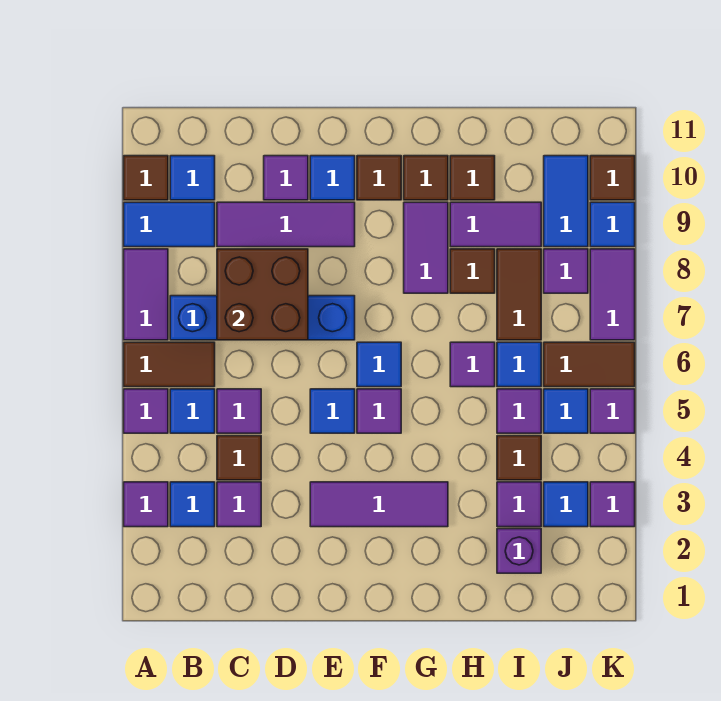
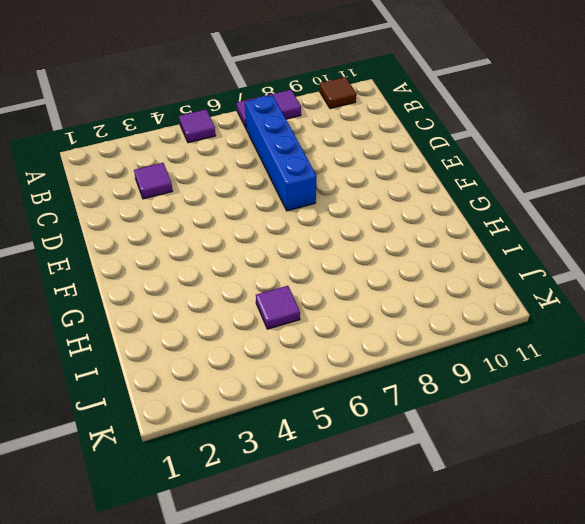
none -> purple tile A3 level 1
none -> brown tile A6:B6 level 1
none -> blue tile A9:B9 level 1
none -> blue tile B3 level 1

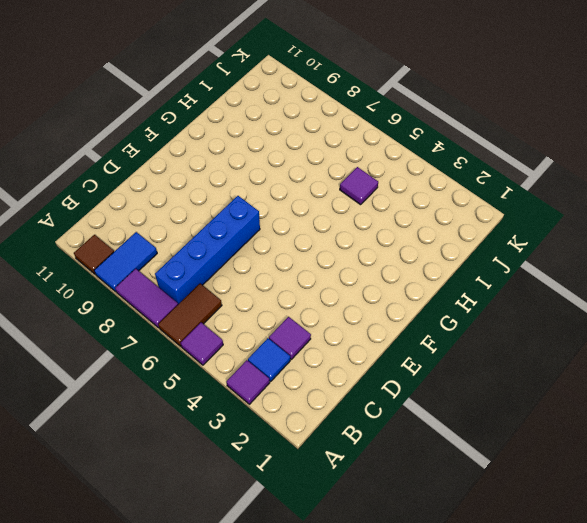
none -> blue tile B5 level 1
none -> blue tile B10 level 1
none -> brown tile C4 level 1
none -> purple tile C5 level 1

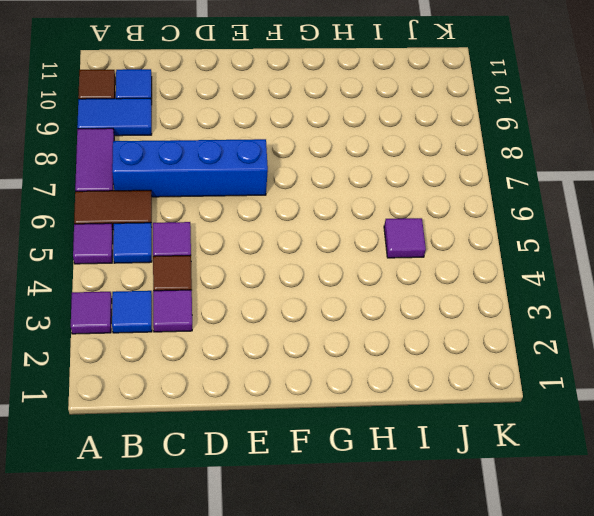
none -> purple tile C9:E9 level 1
none -> purple tile D10 level 1
none -> purple tile E3:G3 level 1
none -> blue tile E5 level 1

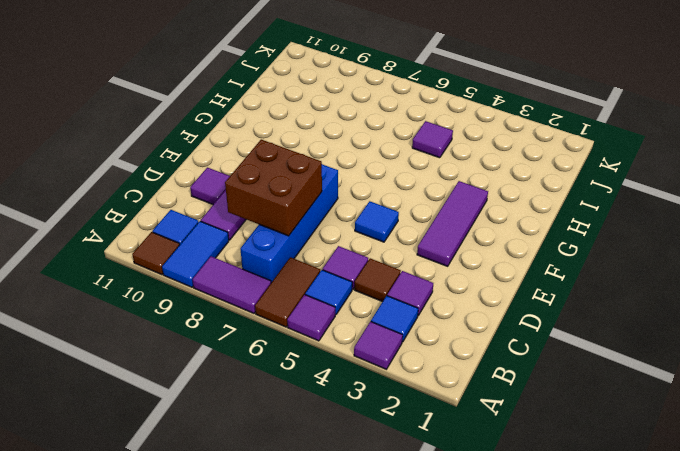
none -> blue tile E10 level 1
none -> purple tile F5 level 1
none -> blue tile F6 level 1
none -> brown tile F10 level 1

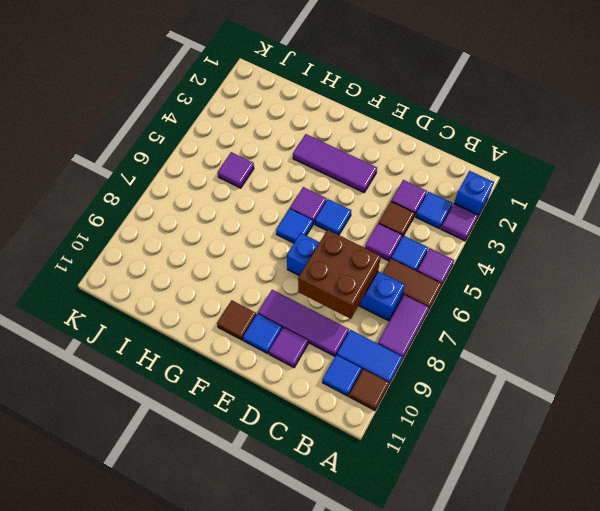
blue brick A2 level 1 -> none
none -> purple tile G8:G9 level 1
none -> brown tile G10 level 1
none -> purple tile H6 level 1
none -> brown tile H8 level 1

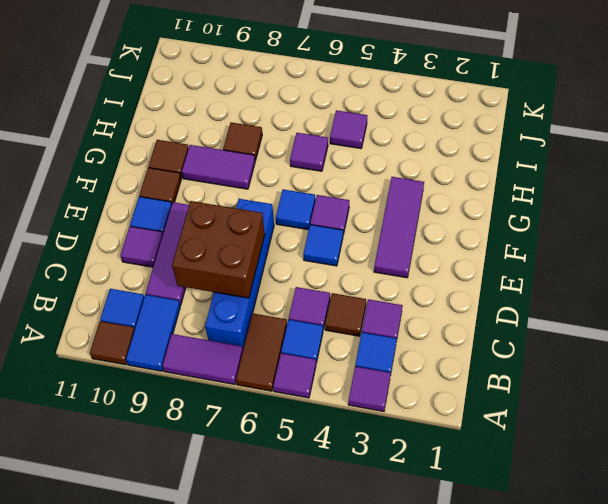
none -> purple tile H9:I9 level 1
none -> brown tile H10 level 1
none -> purple brick I2 level 1
none -> purple tile I3 level 1

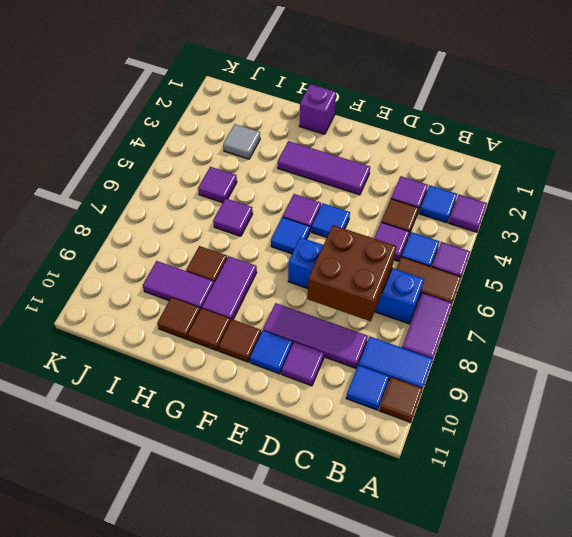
purple brick G1 level 1 -> purple brick I2 level 1
grey tile I3 level 1 -> purple tile I3 level 1
none -> brown tile I4 level 1
none -> blue tile I6 level 1
none -> brown tile I7:I8 level 1
none -> blue tile J3 level 1

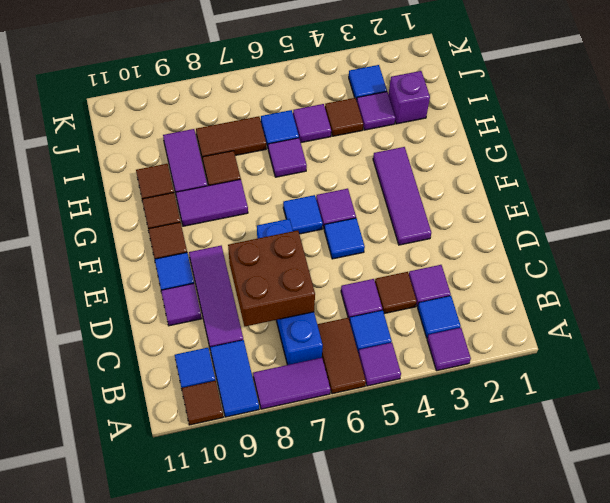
none -> blue tile J5 level 1
none -> brown tile J6:K6 level 1
none -> purple tile J8 level 1
none -> blue tile J9:J10 level 1

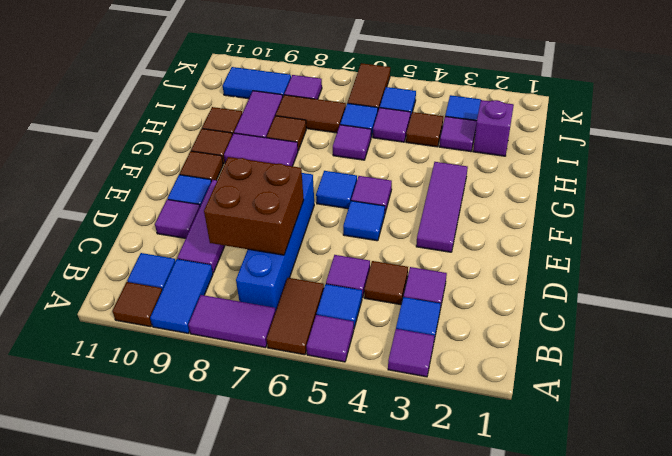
none -> purple tile K3 level 1
none -> purple tile K5 level 1
none -> purple tile K7:K8 level 1
none -> blue tile K9 level 1

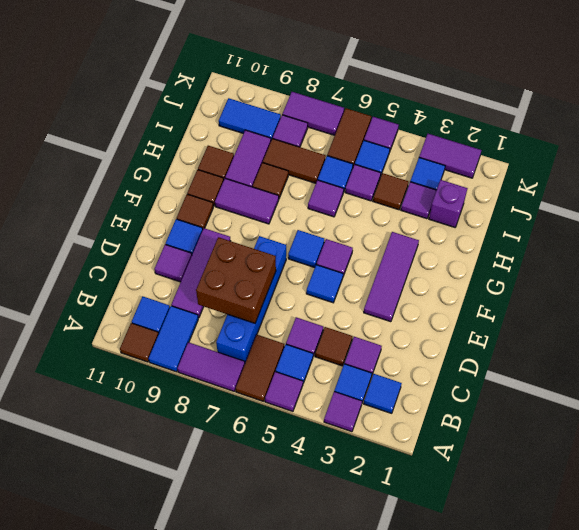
blue tile B2 level 1 -> blue tile K9 level 1
purple tile K2:K3 level 1 -> purple tile K3 level 1
none -> brown tile K10 level 1

